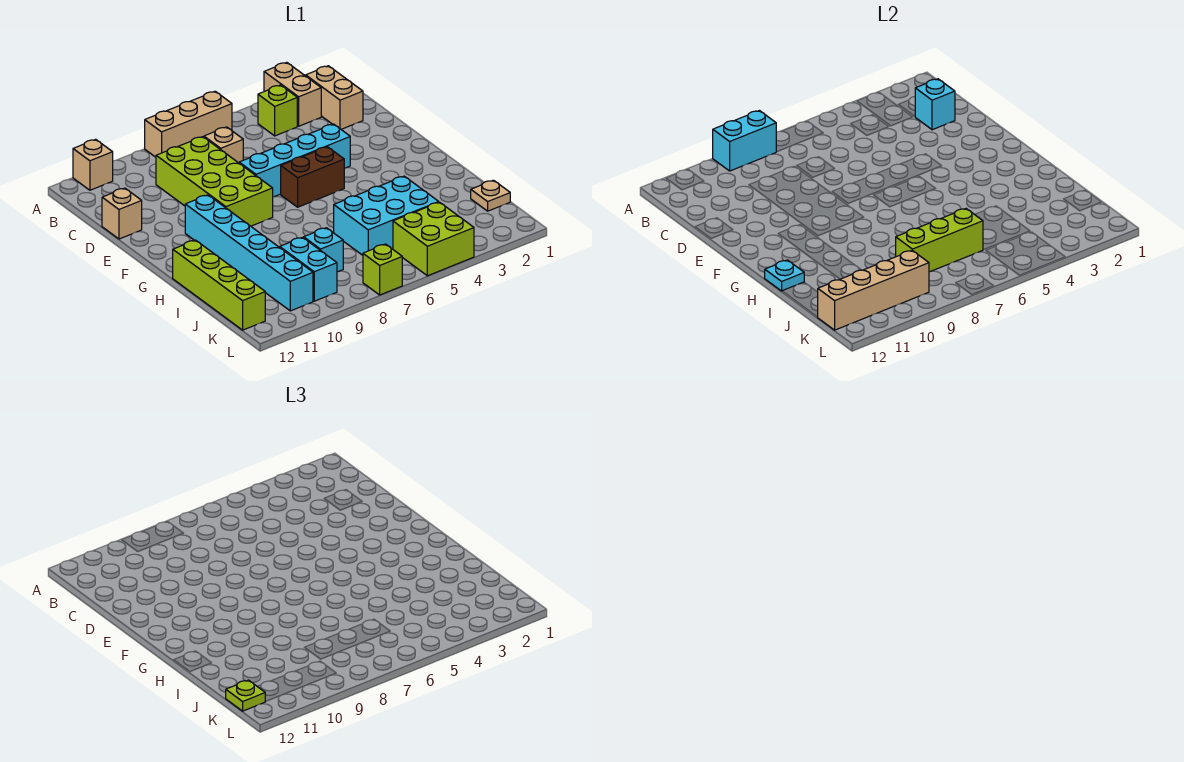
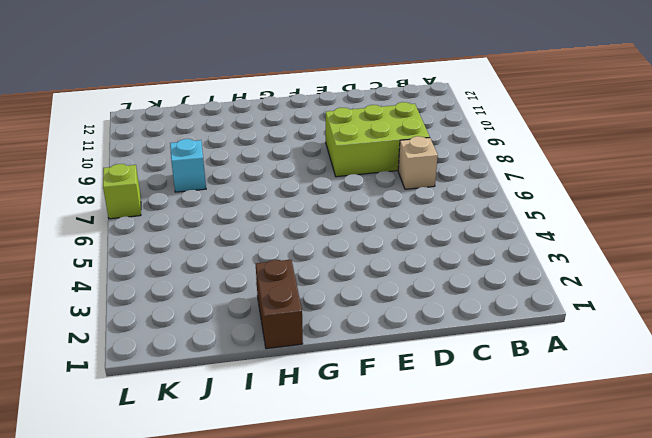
lime brick C8:E9 level 1 -> lime brick C8:F9 level 1
brown brick H1:H2 level 1 -> brown brick F5:F6 level 1
none -> tan brick A3:B3 level 1
none -> tan brick A6:A8 level 1
none -> tan brick A11 level 1

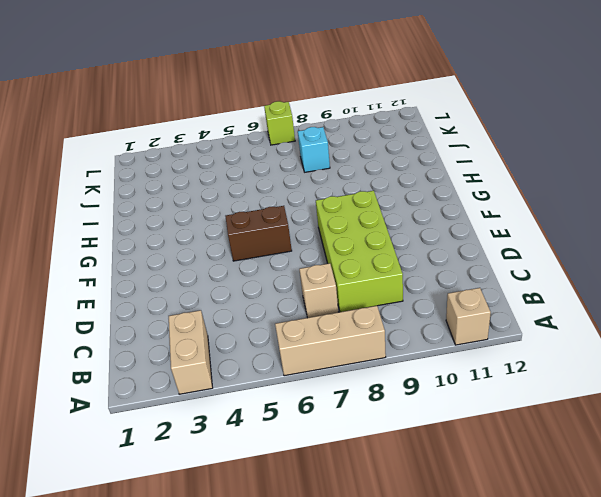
none -> tan brick B2:C2 level 1
none -> lime brick B4 level 1
none -> tan brick D12 level 1

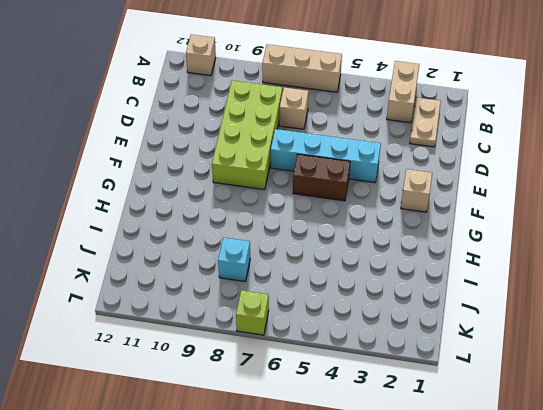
tan plate B2:C2 level 1 -> tan brick B2:C2 level 1
tan brick F2 level 1 -> tan brick D12 level 1
none -> lime brick B4 level 1
none -> cyan brick F10:K10 level 1
none -> lime brick H12:K12 level 1

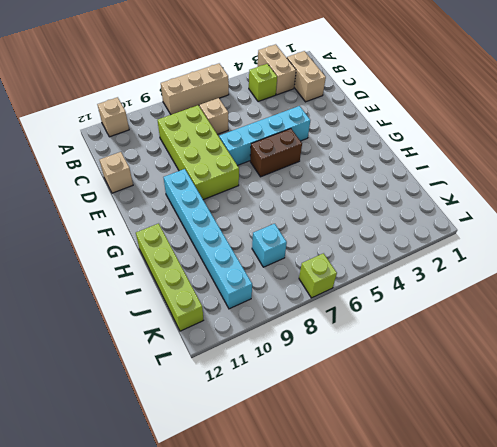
none -> cyan brick I4:J6 level 1
none -> tan plate J1 level 1
none -> cyan brick J9:K9 level 1

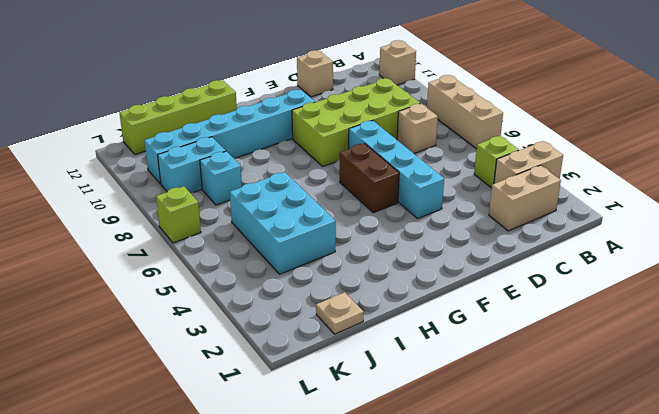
none -> lime brick K4:L5 level 1
none -> cyan brick A8:A9 level 2
none -> cyan brick C2 level 2

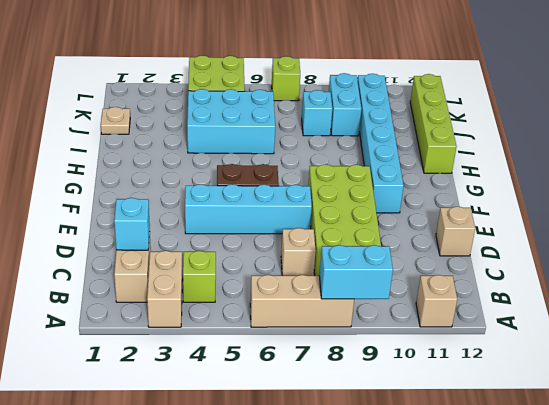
none -> cyan plate H12 level 2
none -> lime brick J6:J8 level 2
none -> tan brick K9:K12 level 2

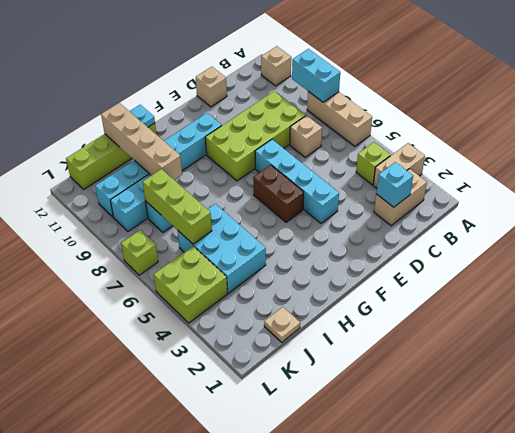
tan brick I9:I12 level 2 -> tan brick K9:K12 level 2
none -> lime plate K12 level 3

